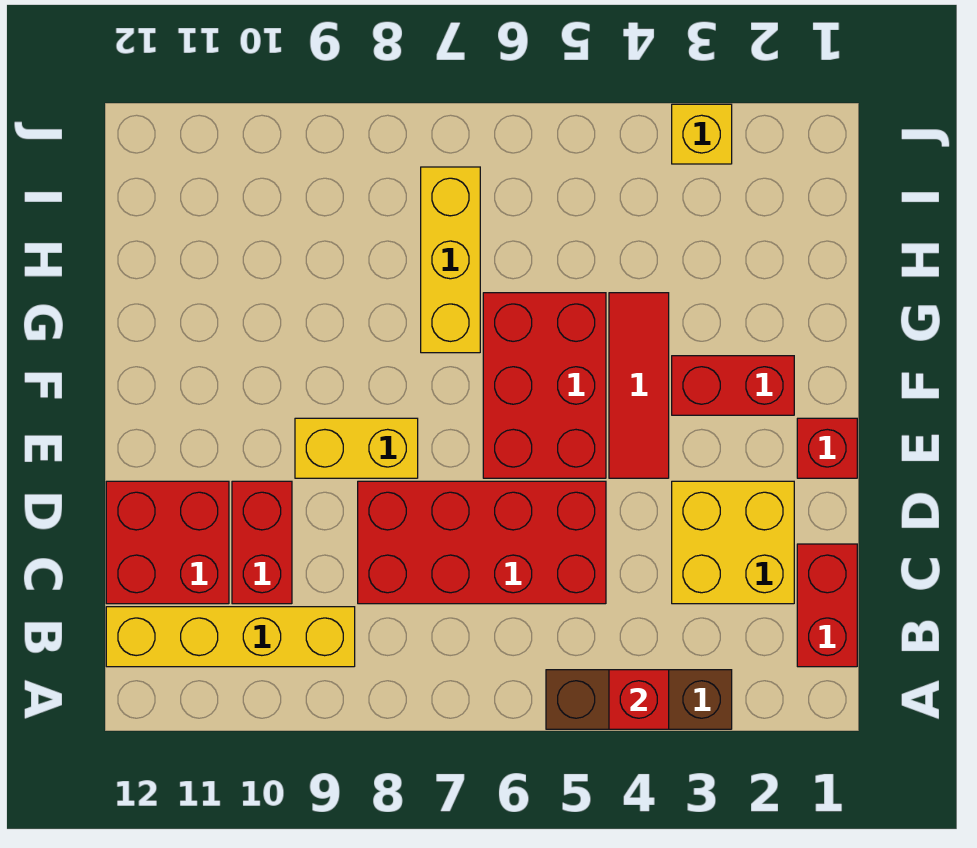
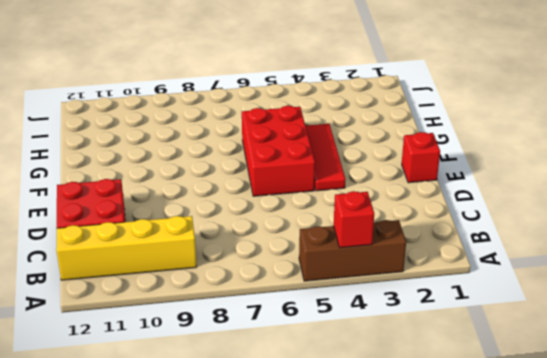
none -> red brick B1:C1 level 1
none -> yellow brick C2:D3 level 1
none -> red brick C5:D8 level 1

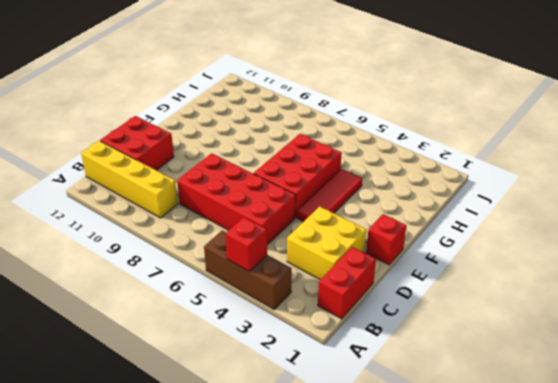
none -> red brick C10:D10 level 1
none -> yellow brick E8:E9 level 1
none -> red brick F2:F3 level 1

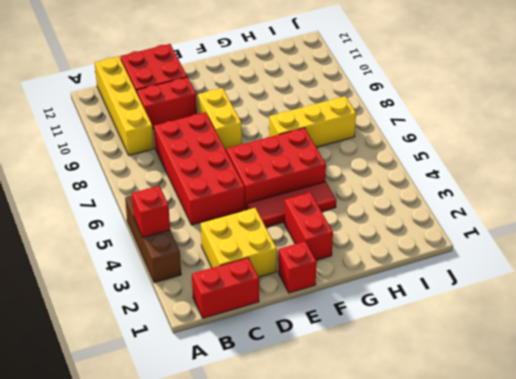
none -> yellow brick J3 level 1

